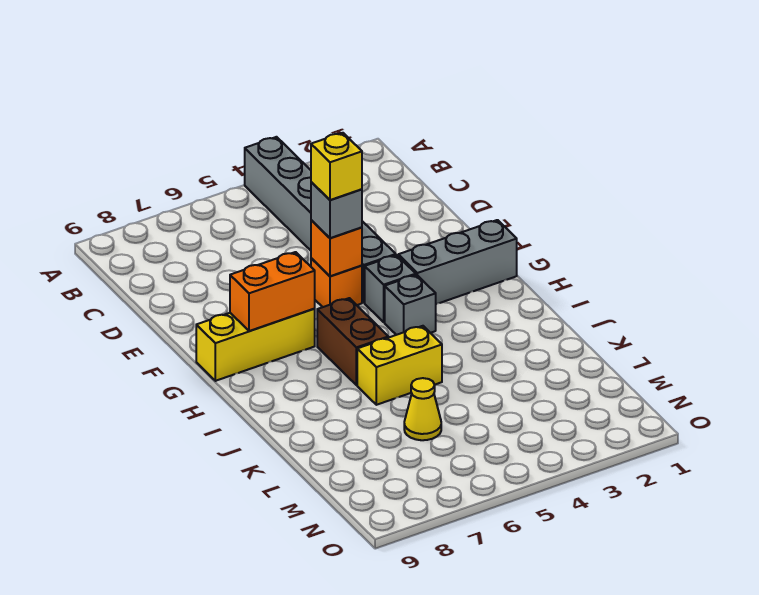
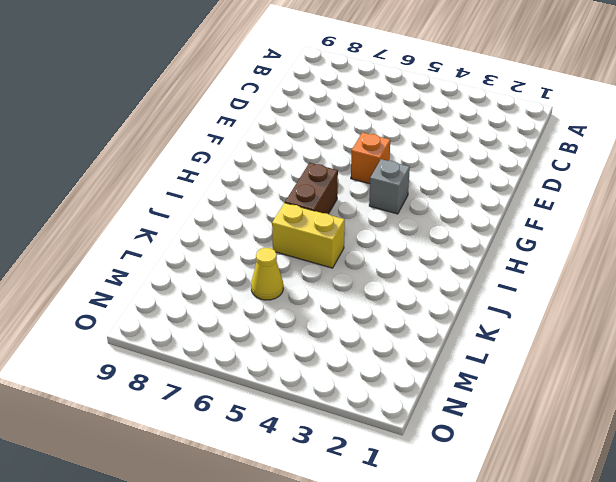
none -> grey brick A4:F4 level 1
none -> grey brick G1:G3 level 1
none -> yellow brick G7:G9 level 1

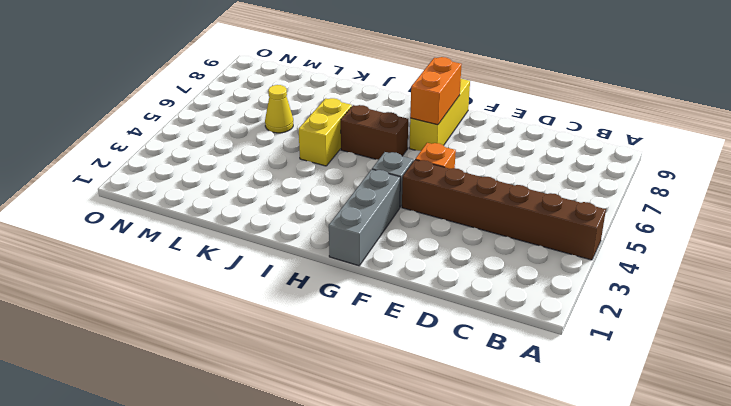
brown brick A4:F4 level 1 -> grey brick A4:F4 level 1
none -> grey brick H4 level 1
none -> orange brick F5 level 2
none -> grey brick F5 level 3

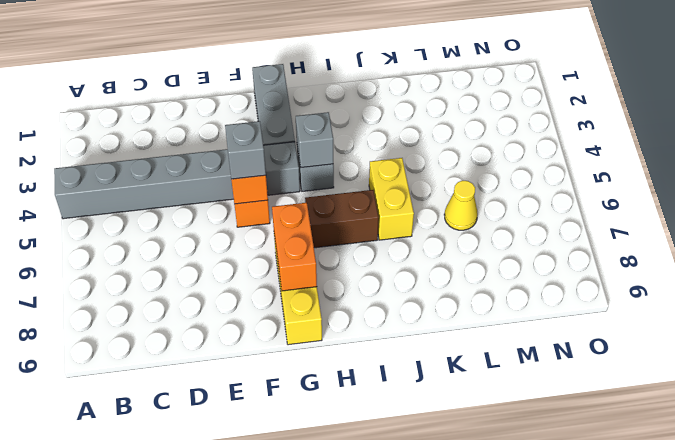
grey brick H4 level 2 -> none
none -> yellow brick F5 level 4

